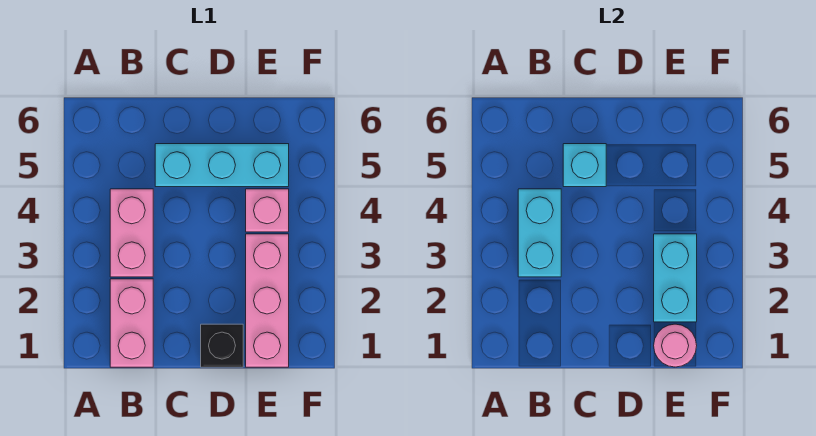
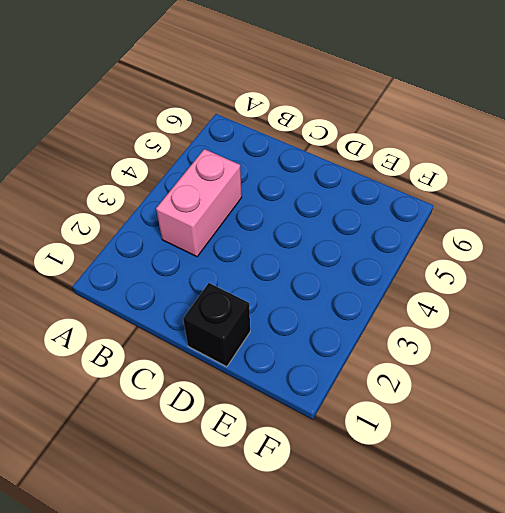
none -> pink brick B1:B2 level 1
none -> cyan brick C5:E5 level 1

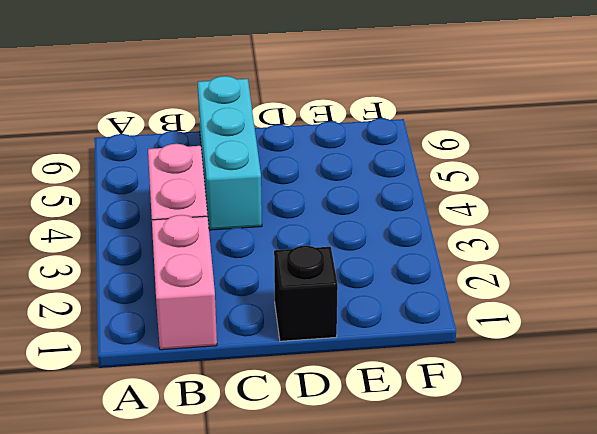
cyan brick C4:C6 level 1 -> cyan brick C5:E5 level 1
none -> pink brick E1:E3 level 1
none -> pink brick E4 level 1

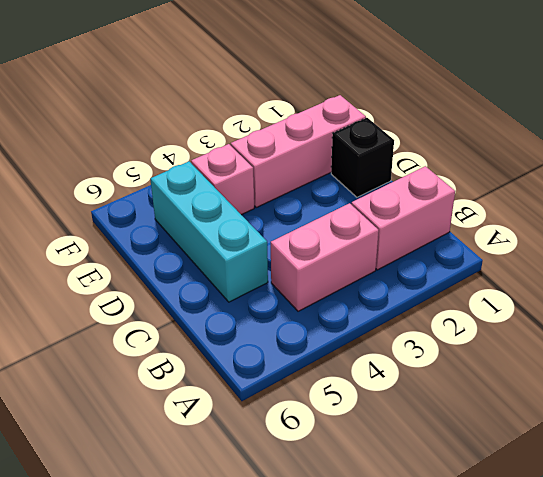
none -> cyan brick B3:B4 level 2
none -> cyan brick C5 level 2

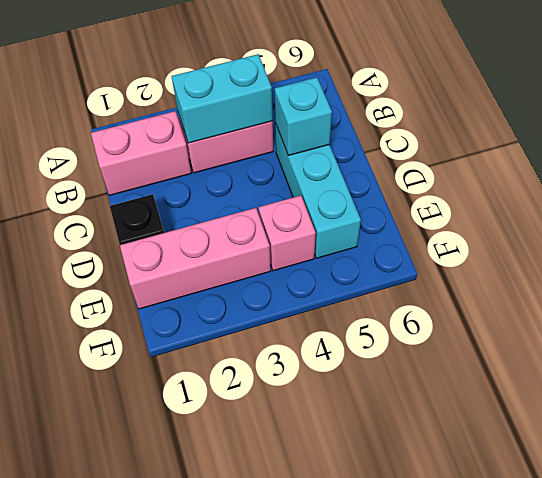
none -> pink round brick E1 level 2
none -> cyan brick E2:E3 level 2

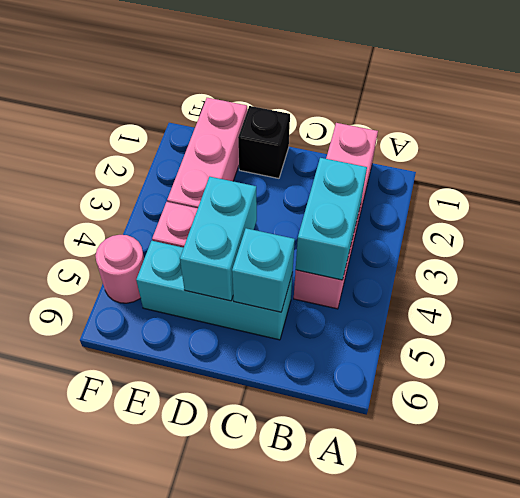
cyan brick D4:D5 level 2 -> cyan brick E2:E3 level 2
pink round brick F5 level 1 -> pink round brick E1 level 2

